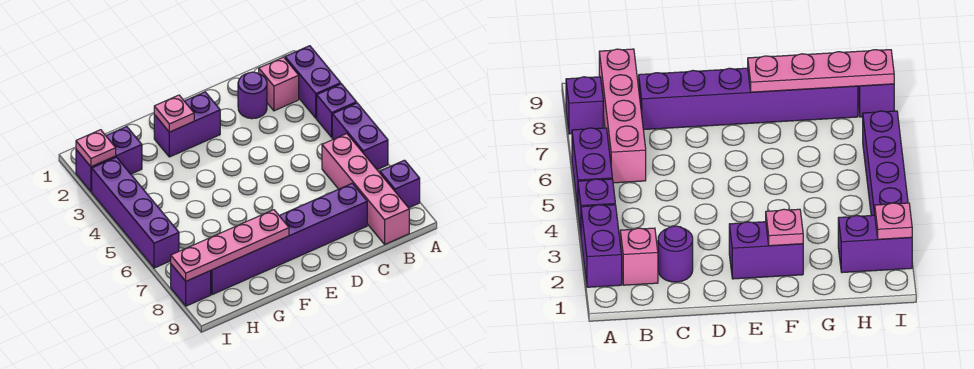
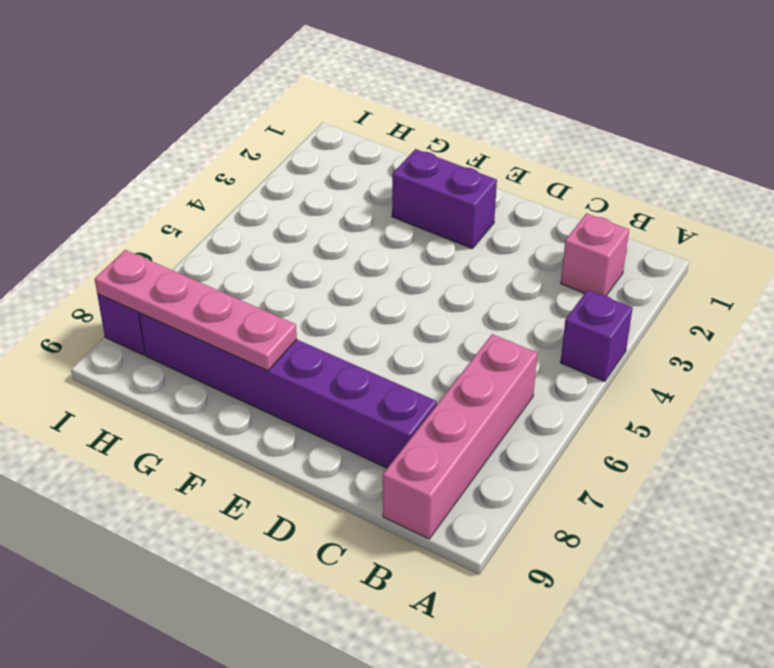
none -> purple brick A2:A3 level 1
none -> purple brick A5:A6 level 1
none -> purple brick A8 level 1

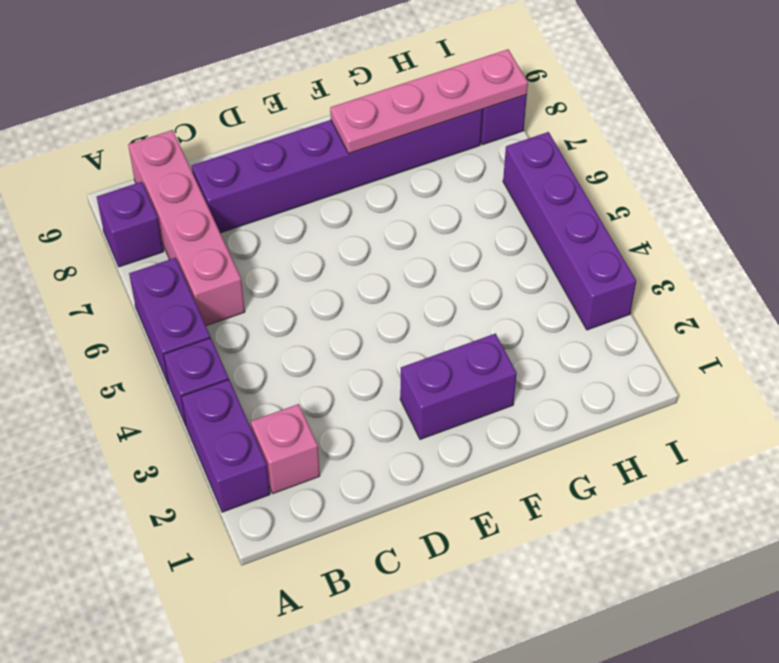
none -> purple round brick C2 level 1
none -> purple brick H2:I2 level 1
none -> pink plate F2 level 2

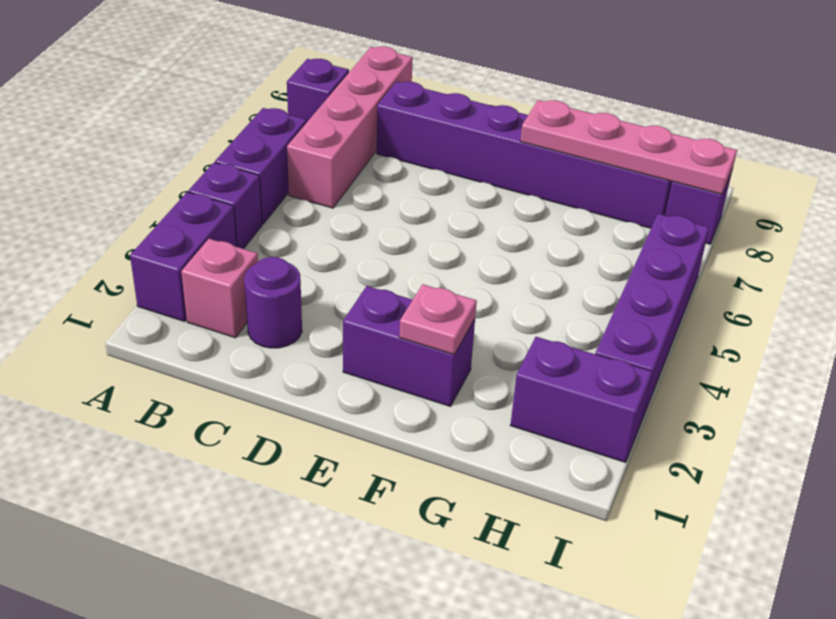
none -> pink plate I2 level 2

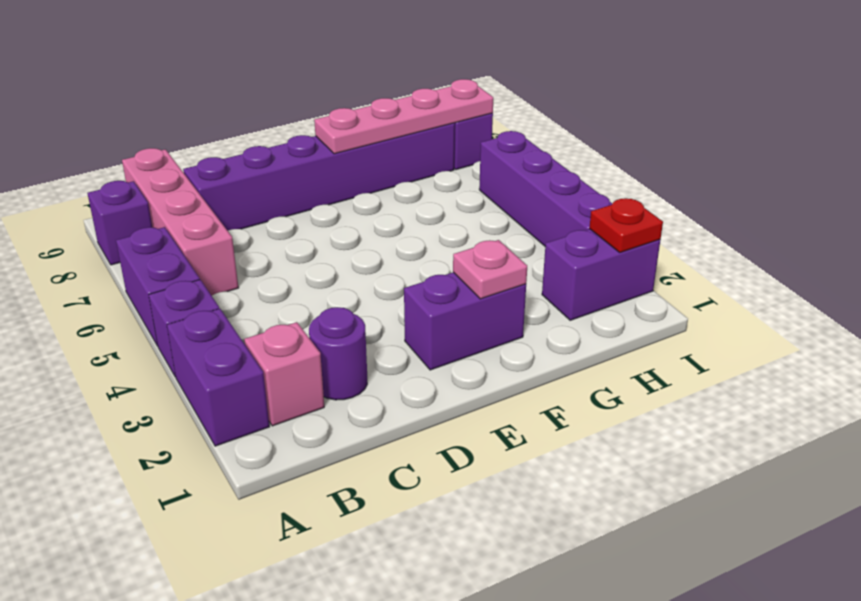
red plate I2 level 2 -> pink plate I2 level 2

